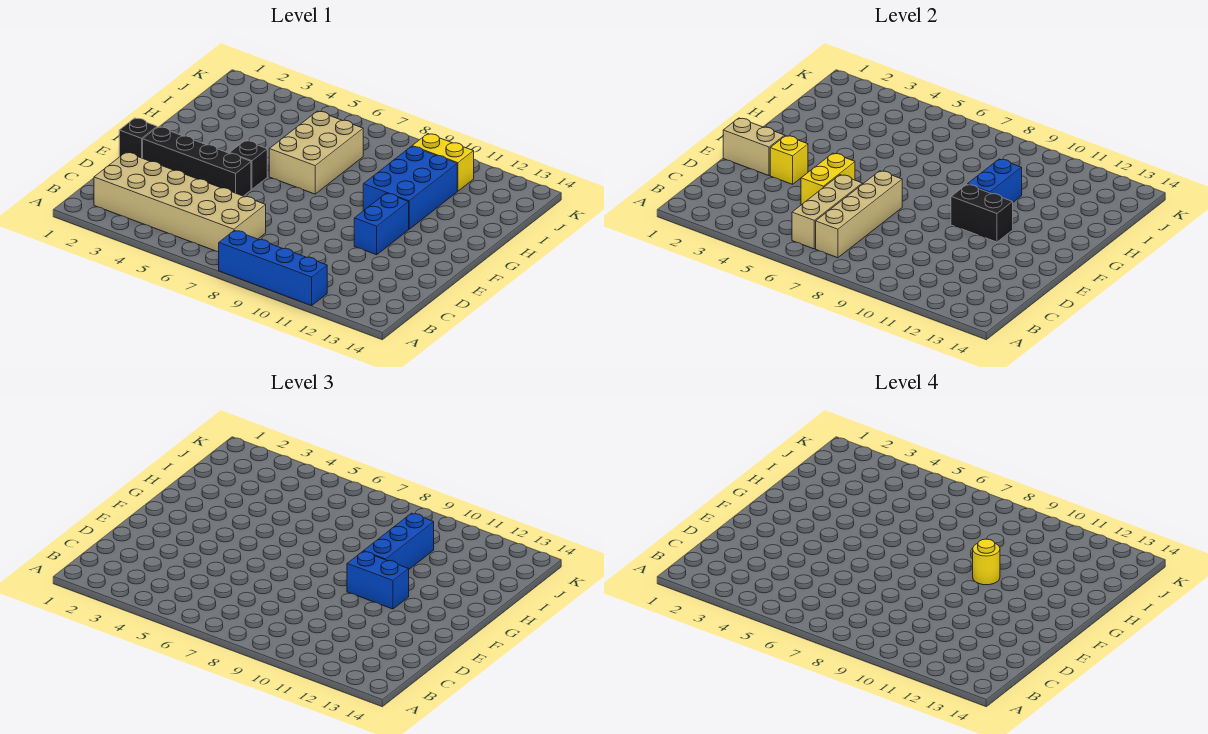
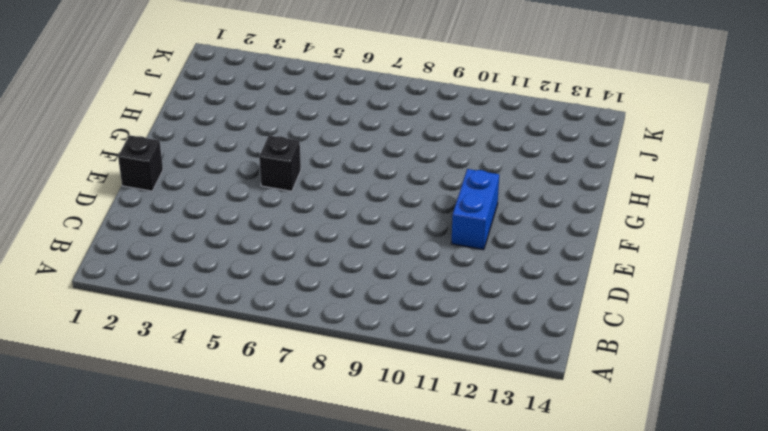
none -> blue brick A8:A11 level 1
none -> tan brick B2:C7 level 1
none -> black brick E2:E5 level 1

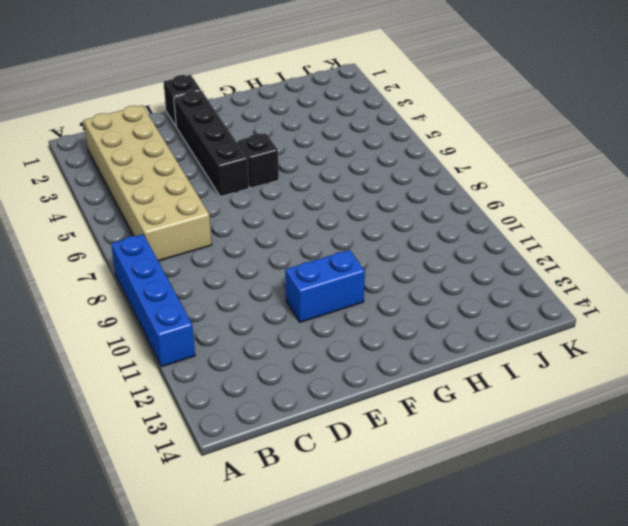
none -> tan brick G6:I7 level 1
none -> blue brick G10:I11 level 1
none -> yellow brick J10:J11 level 1

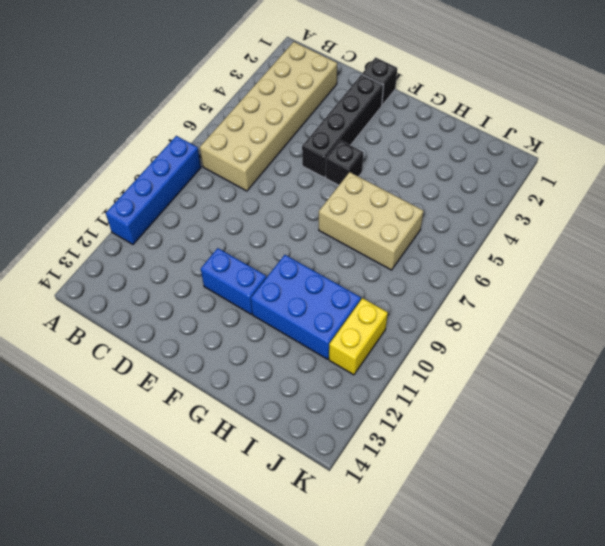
none -> tan brick B6:D6 level 2
none -> tan brick B7:E7 level 2
none -> yellow brick D5:E5 level 2

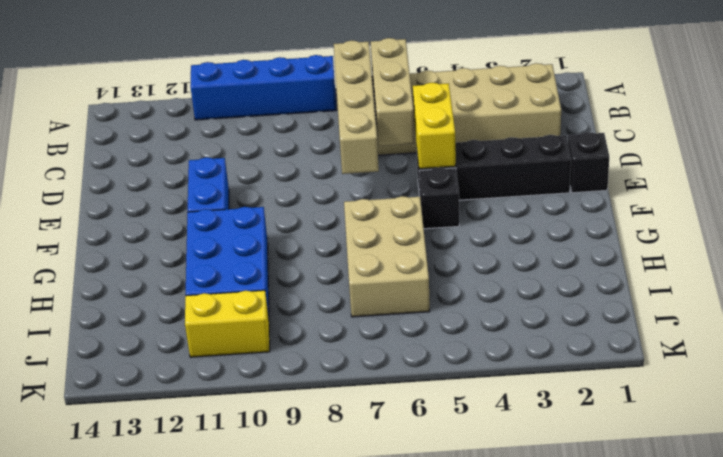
none -> tan brick E1:E2 level 2
none -> yellow brick E3 level 2
none -> black brick F10:F11 level 2

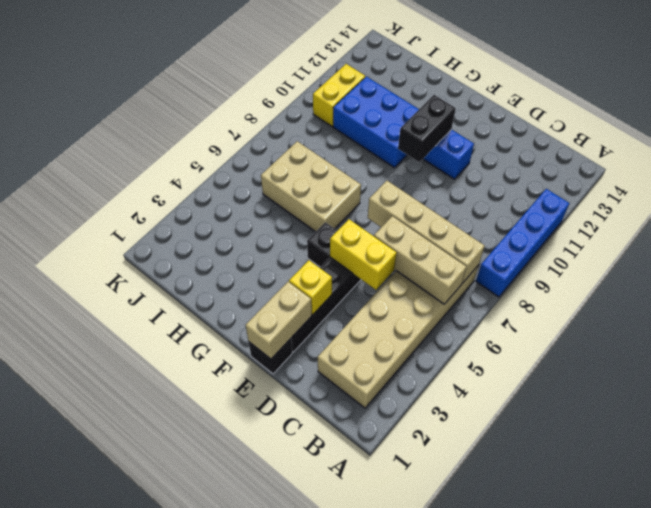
none -> blue brick G10:H10 level 2
none -> blue brick F10:F11 level 3
none -> blue brick G10:I10 level 3

